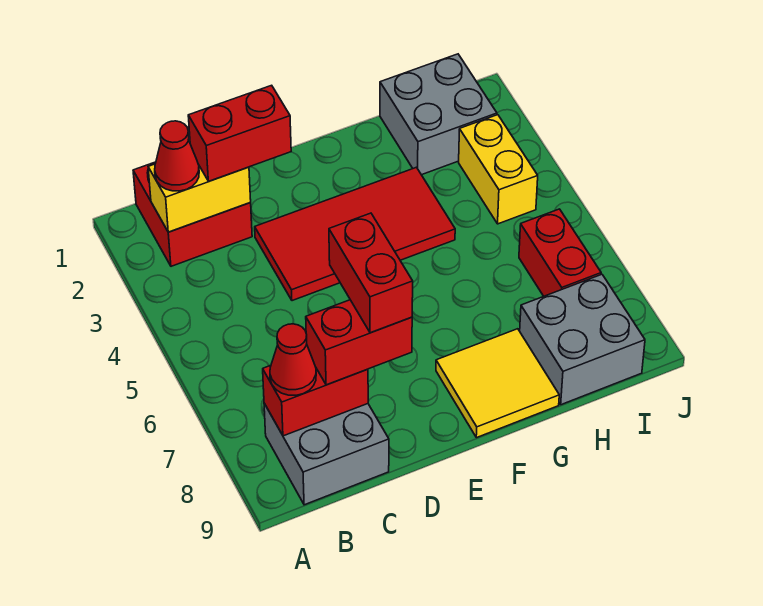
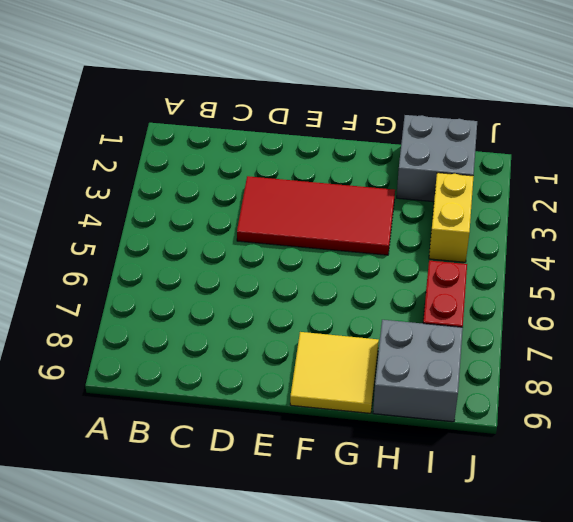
none -> red brick B1:C2 level 1
none -> grey brick B8:C9 level 1
none -> yellow brick B2:C2 level 2

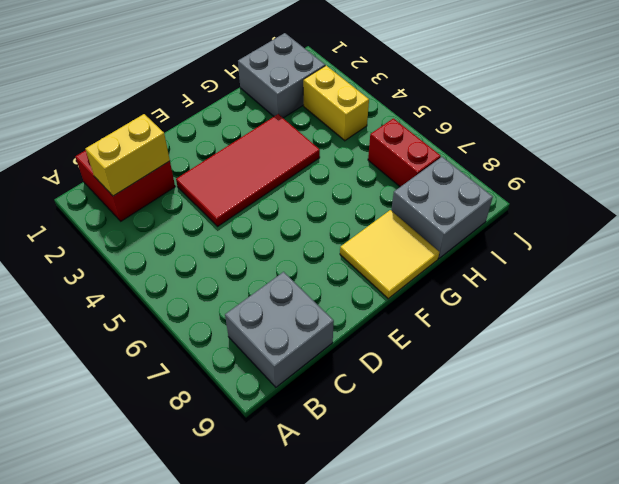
none -> red brick B8:C8 level 2
none -> red cone B2 level 3
none -> red cone B8 level 3

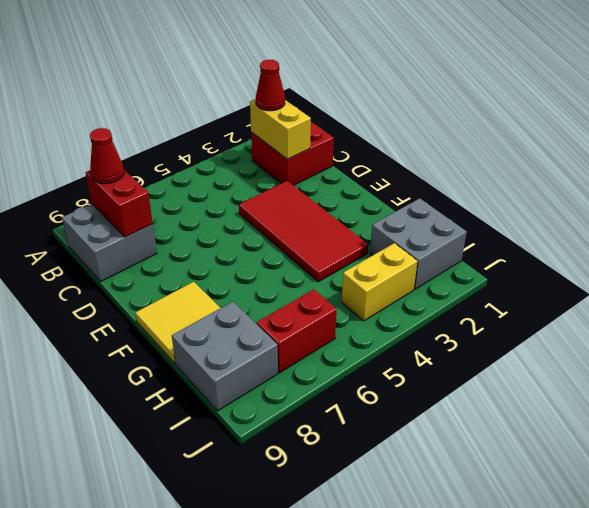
none -> red brick C2:D2 level 3
none -> red brick C8:D8 level 3
none -> red brick D7:D8 level 4

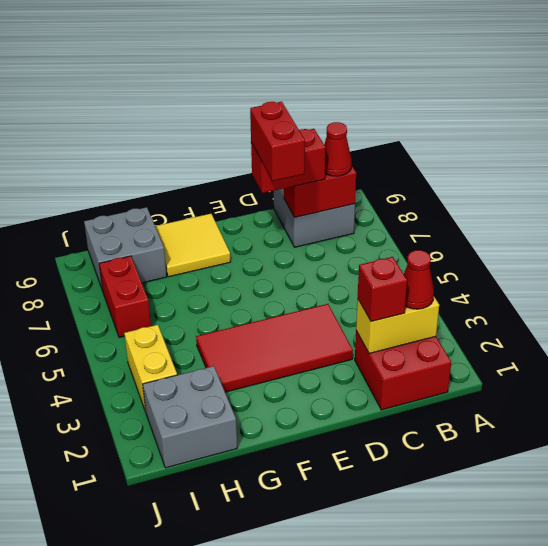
red brick C2 level 3 -> red brick C2:D2 level 3

